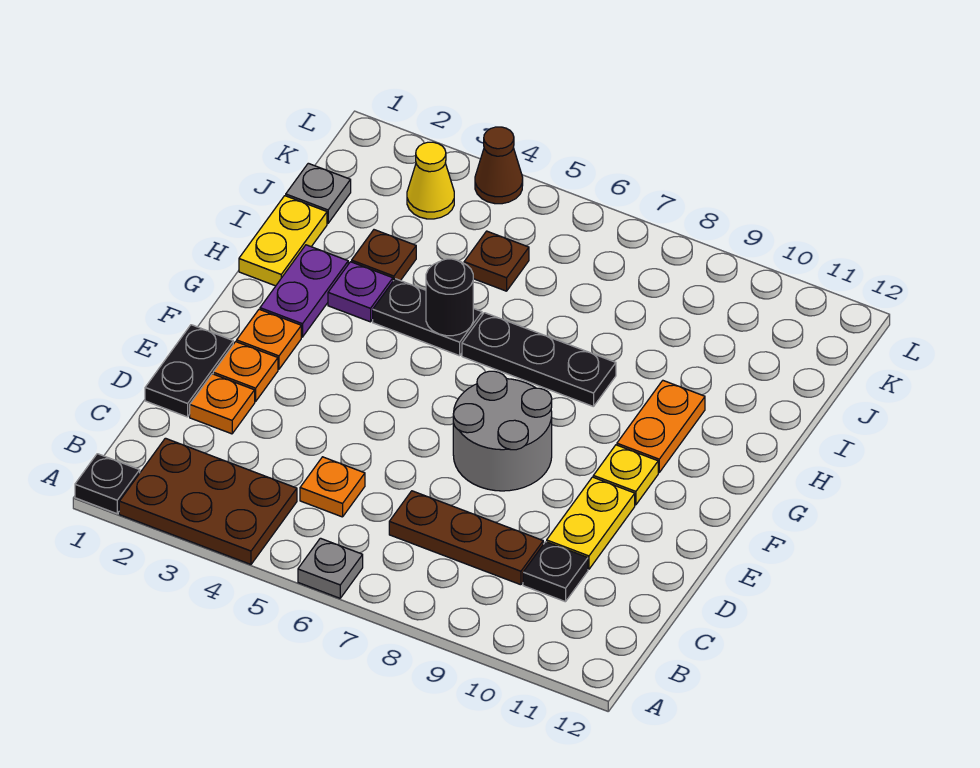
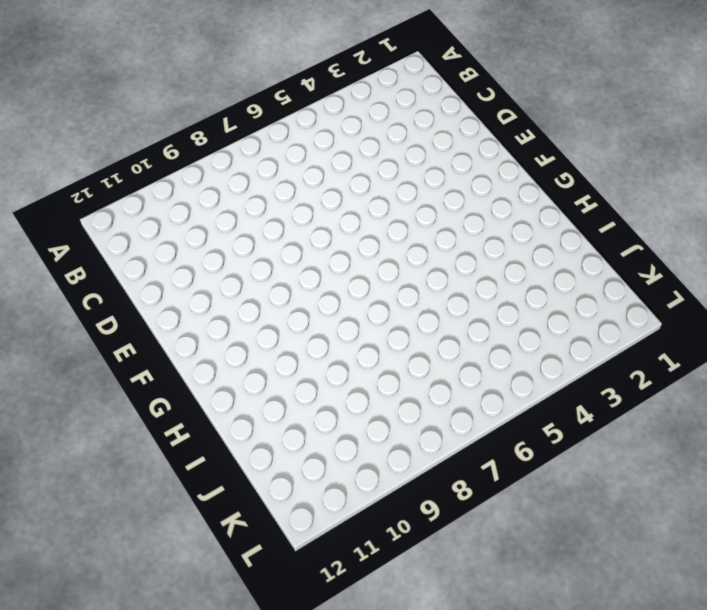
none -> black plate A1 level 1
none -> brown plate A2:B4 level 1
none -> grey plate A6 level 1

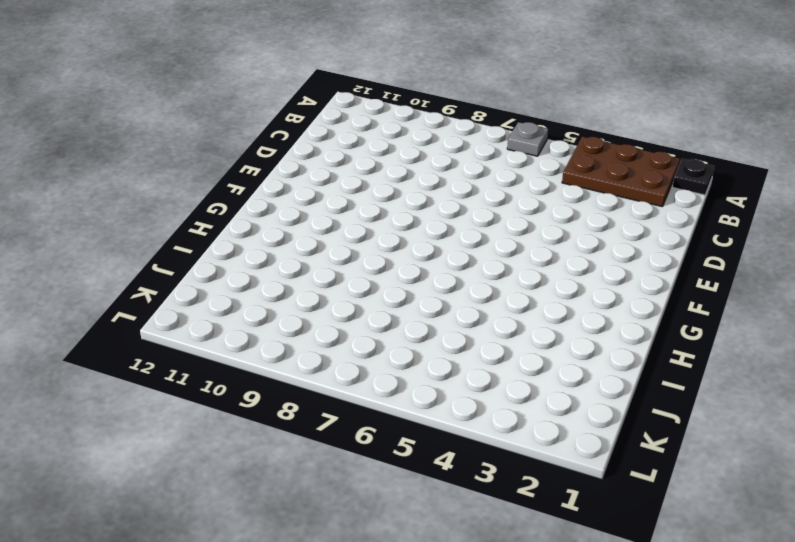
none -> orange plate C5 level 1
none -> brown plate C7:C9 level 1
none -> black plate C10 level 1

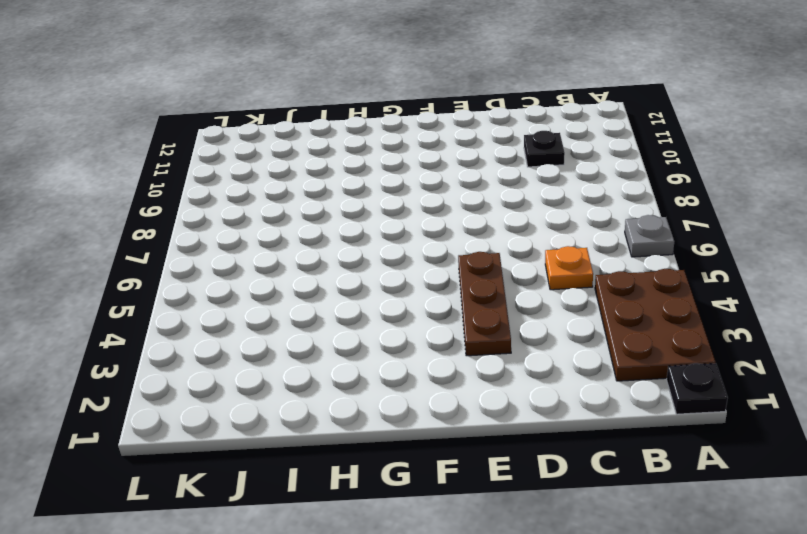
brown plate E3:E5 level 1 -> brown plate C7:C9 level 1
none -> black plate D1:E1 level 1
none -> orange plate D2 level 1
none -> yellow plate D10:E10 level 1

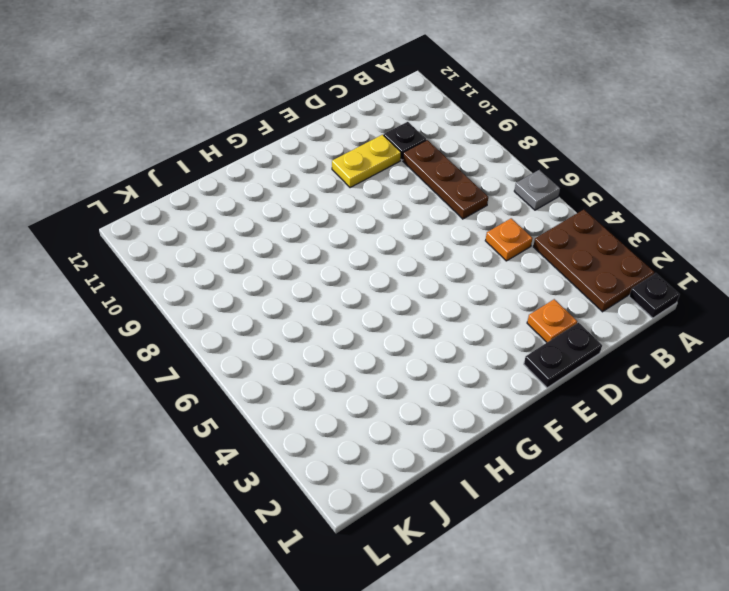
none -> orange plate E2 level 1
none -> grey round brick E7:F8 level 1
none -> orange plate F2 level 1

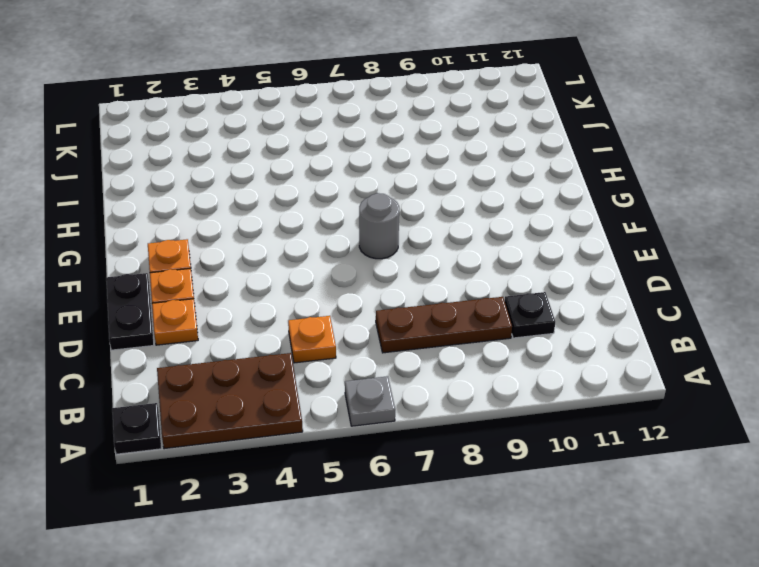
grey round brick F7 level 1 -> grey round brick E7:F8 level 1
none -> yellow plate D10:E10 level 1
none -> yellow plate F10 level 1
none -> purple plate G2:H2 level 1

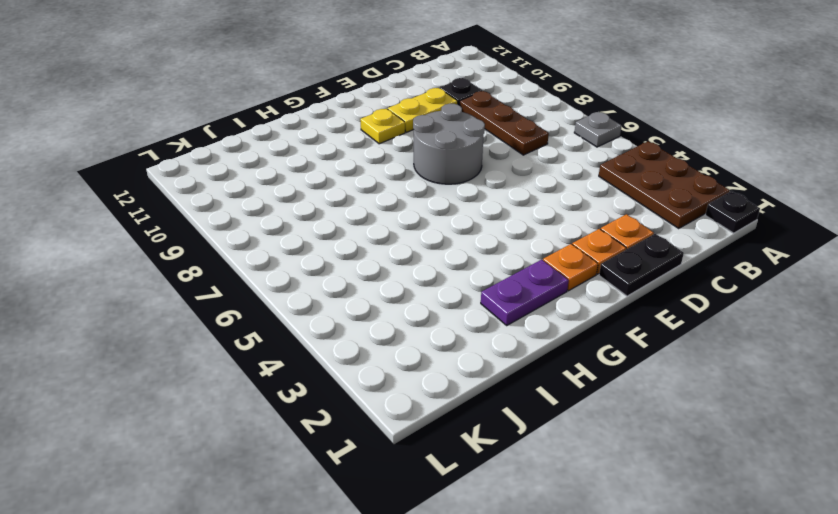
none -> orange plate C5 level 1
none -> orange plate G10:H10 level 1
none -> yellow plate H1:I1 level 1

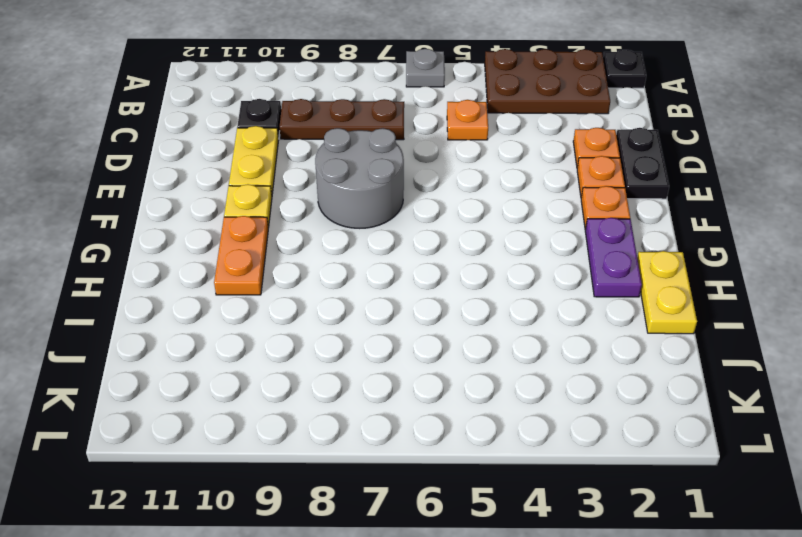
none -> purple plate H3 level 1
none -> black plate H4:H5 level 1
none -> black plate H6:H8 level 1

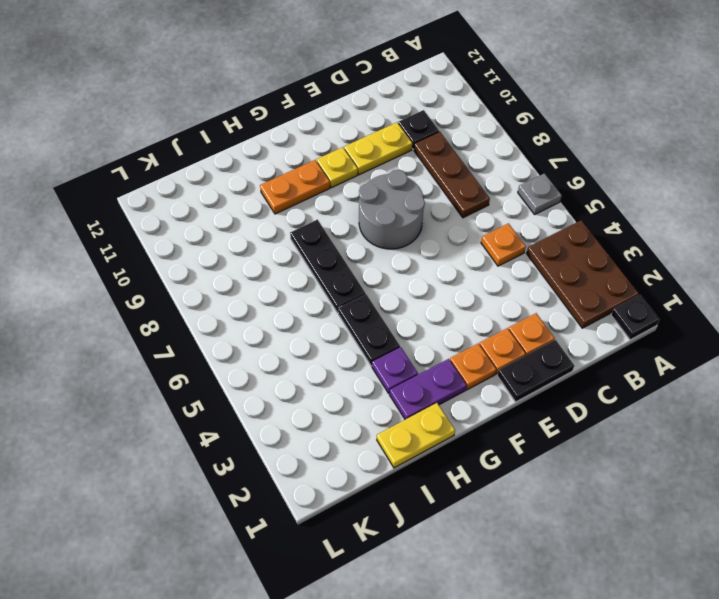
none -> brown plate I3 level 1
none -> grey plate J1 level 1
none -> brown plate J5 level 1

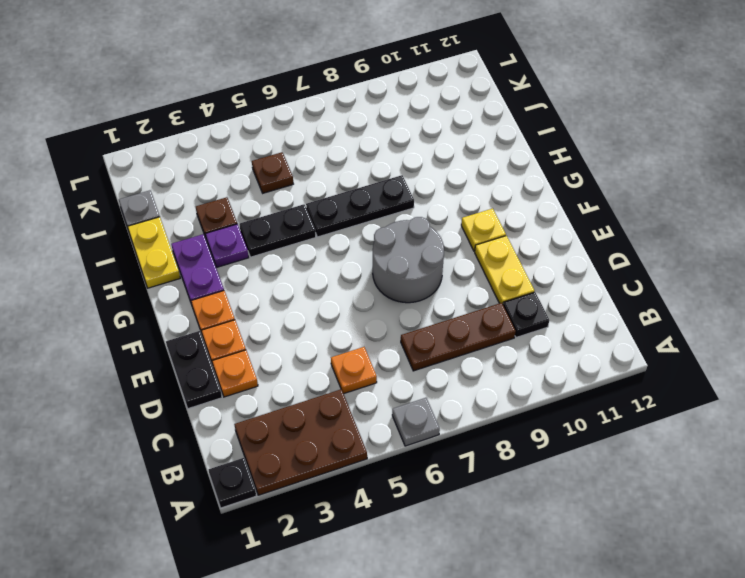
none -> orange plate G10:H10 level 1
none -> yellow cone K3 level 1
none -> brown cone L4 level 1

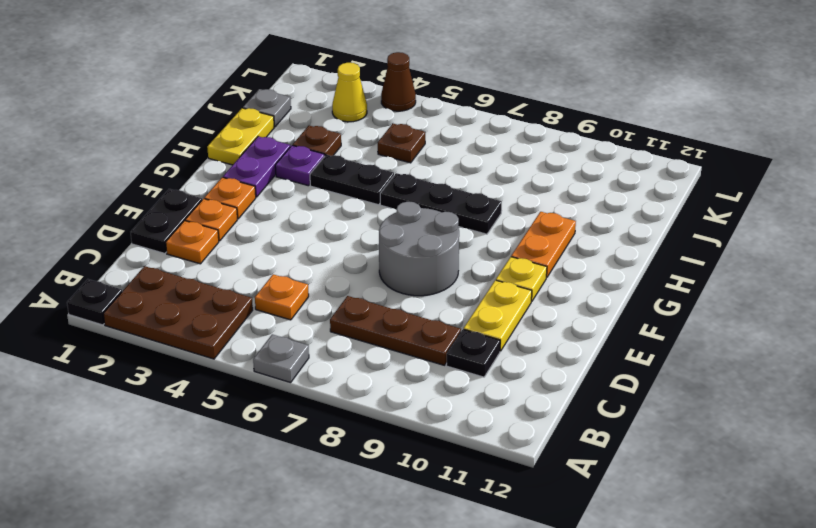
none -> black round brick H5 level 2

